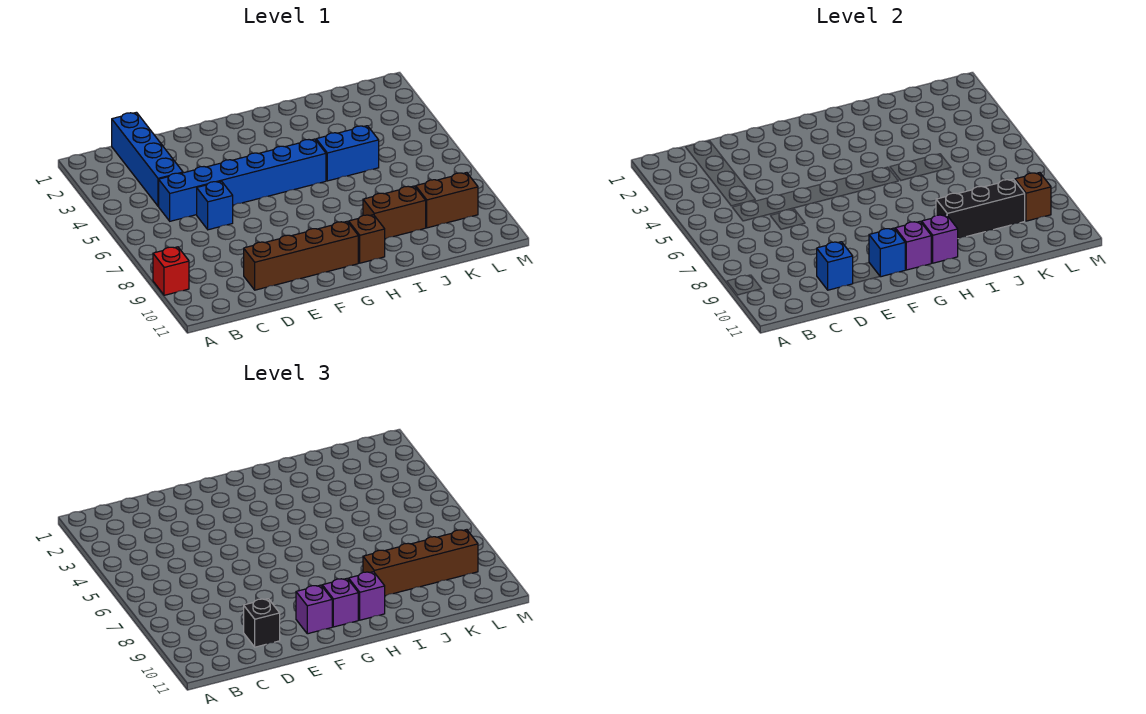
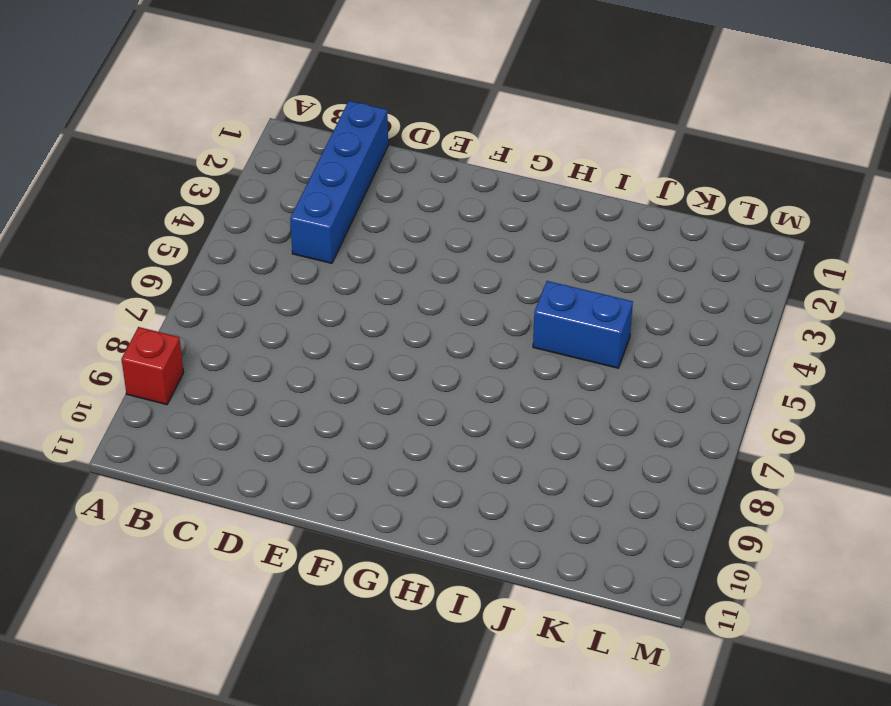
none -> blue brick C5:H5 level 1
none -> blue brick D6 level 1
none -> brown brick D10:G10 level 1

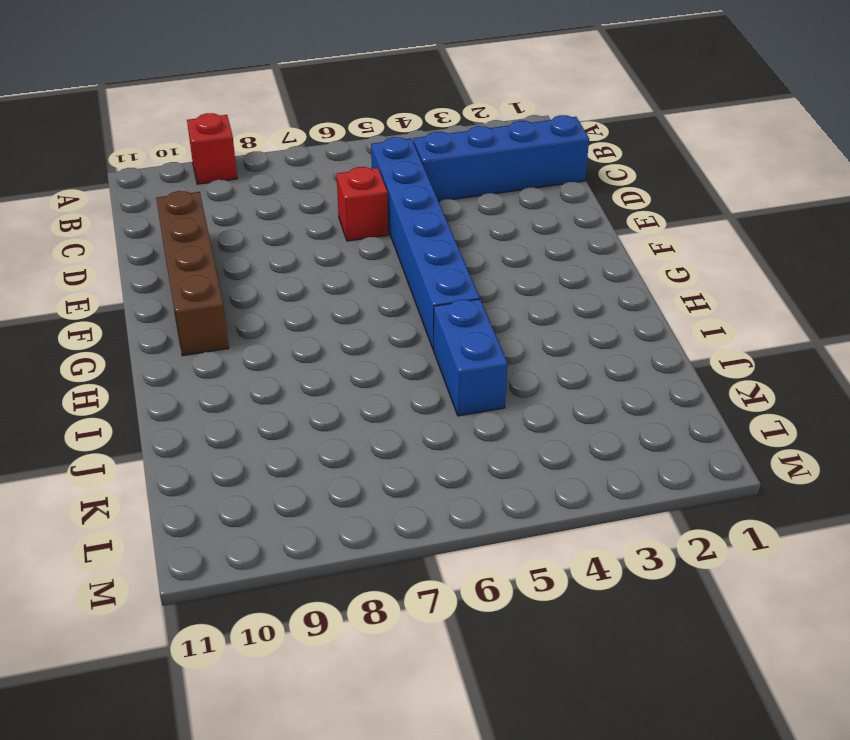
red brick D6 level 1 -> blue brick D6 level 1
none -> brown brick H10 level 1
none -> brown brick I9:J9 level 1
none -> brown brick K9:L9 level 1

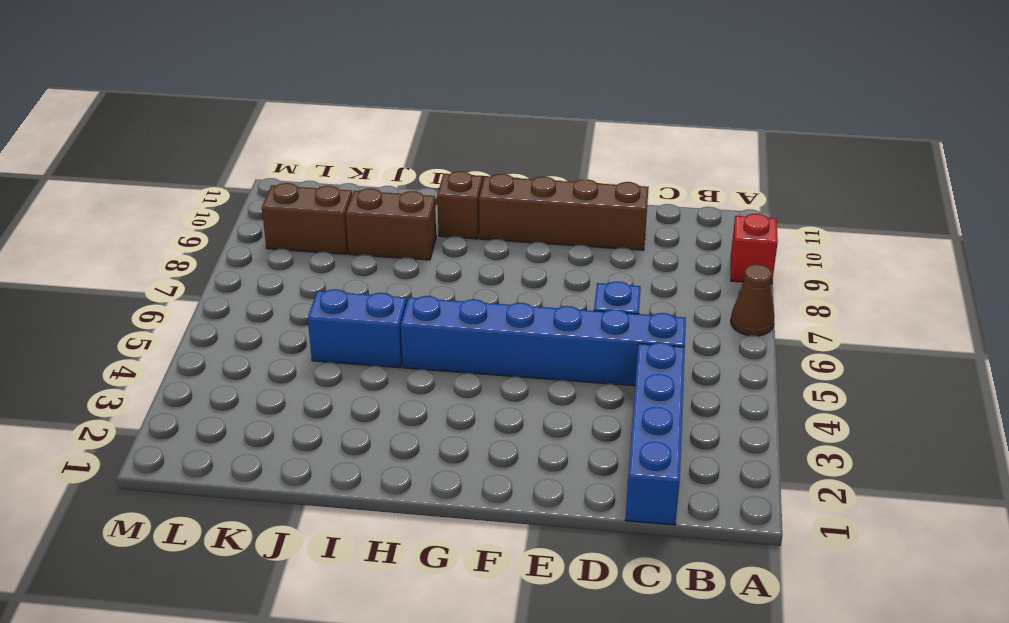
brown cone A7 level 1 -> none
none -> blue brick D10 level 2
none -> blue brick F10 level 2
none -> purple brick G10 level 2

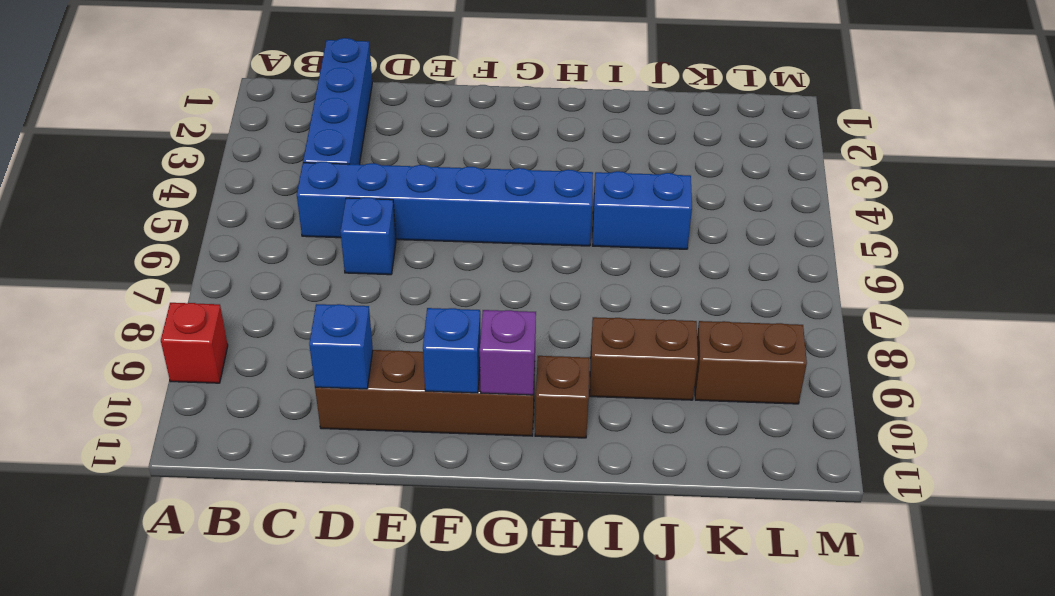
none -> purple brick H10 level 2
none -> black brick I9:K9 level 2
none -> brown brick L9 level 2

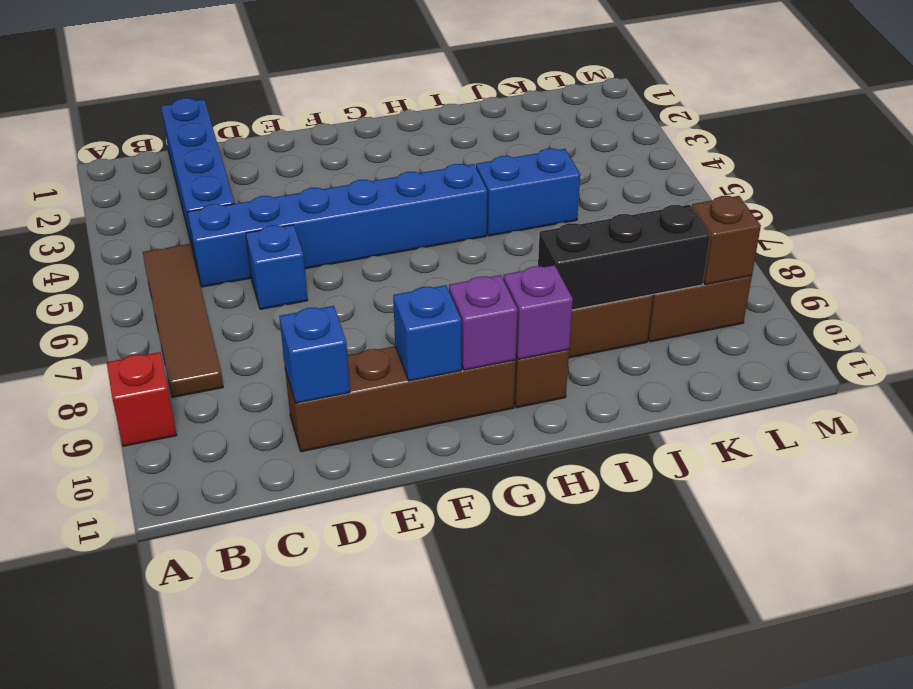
brown tile B5:B8 level 1 -> none
none -> black brick D10 level 3
none -> purple brick F10 level 3
none -> purple brick G10 level 3

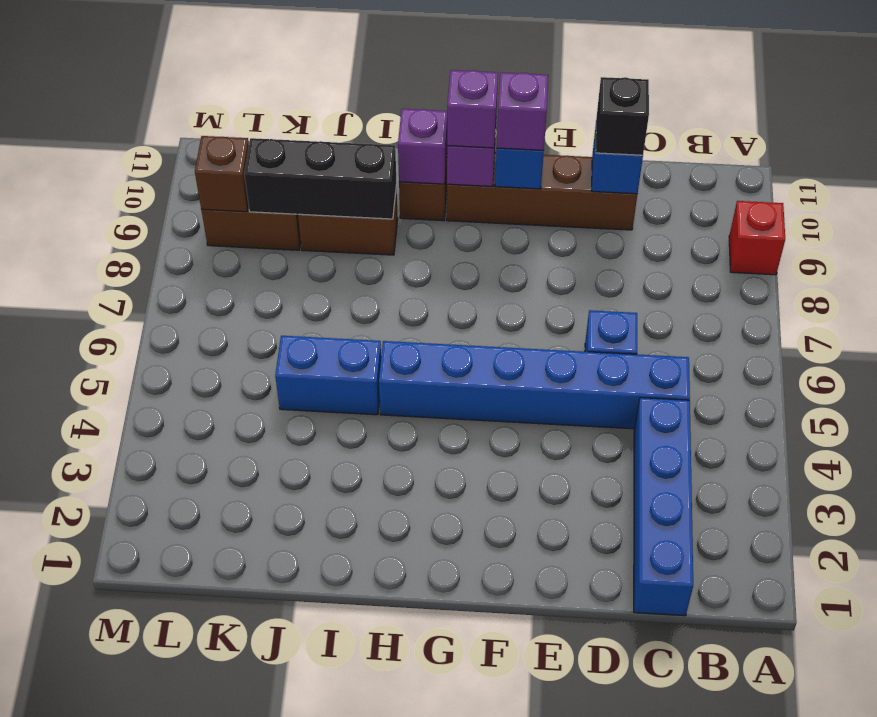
none -> purple brick H10 level 3
none -> brown brick I9:L9 level 3

